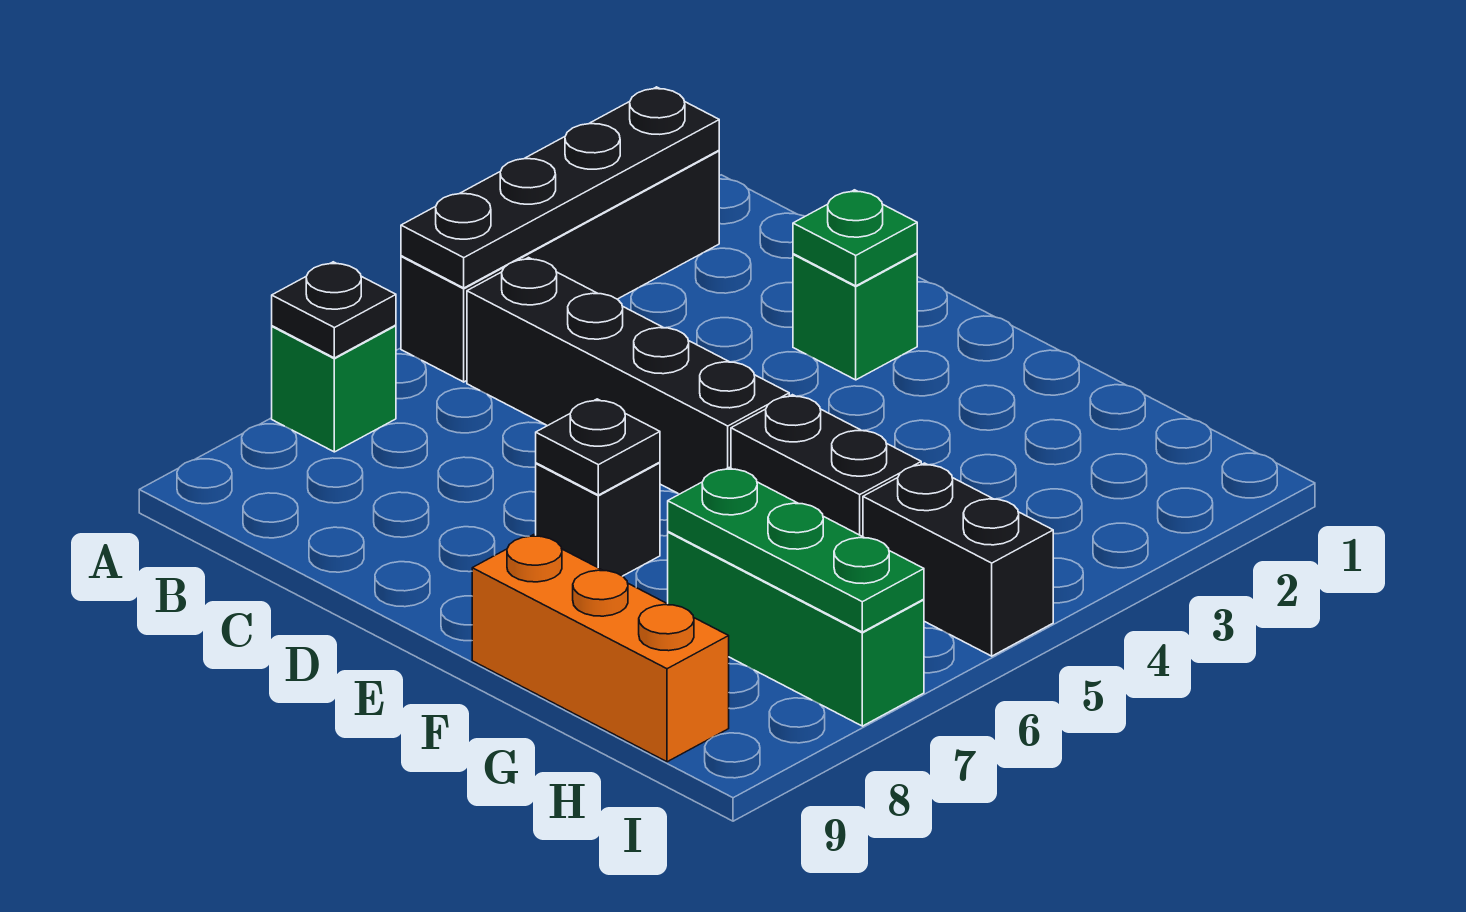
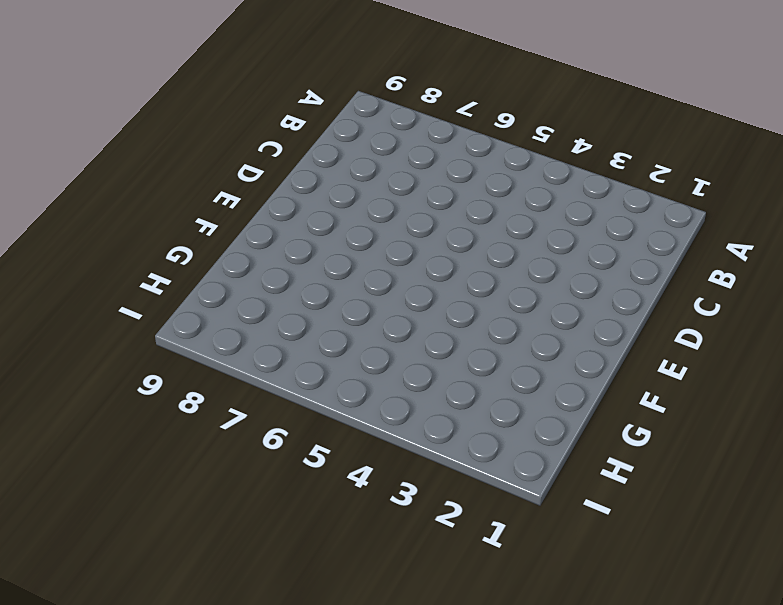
none -> black brick A2:A5 level 1
none -> green brick A7 level 1
none -> black brick B5:E5 level 1

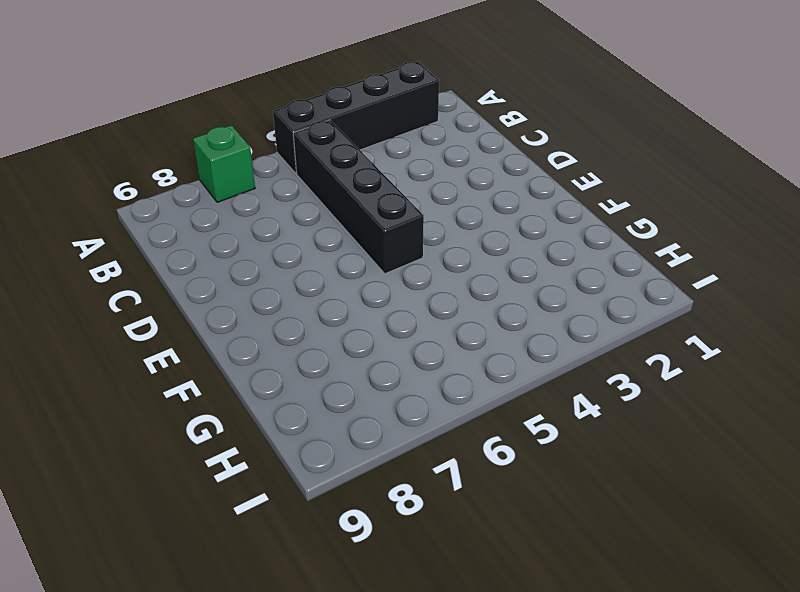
none -> green brick D2 level 1
none -> black brick E7 level 1
none -> black brick F5:G5 level 1

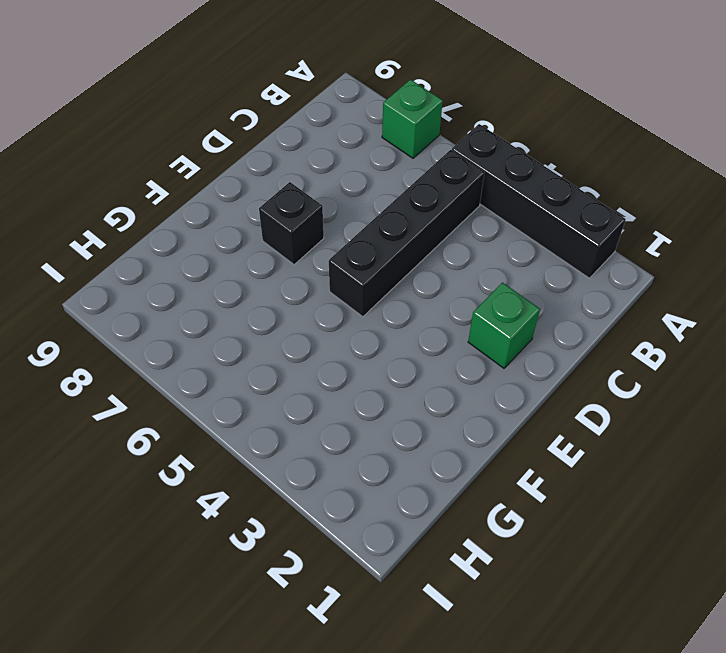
none -> black brick F5:G5 level 1
none -> orange brick F9:H9 level 1
none -> green brick G7:I7 level 1

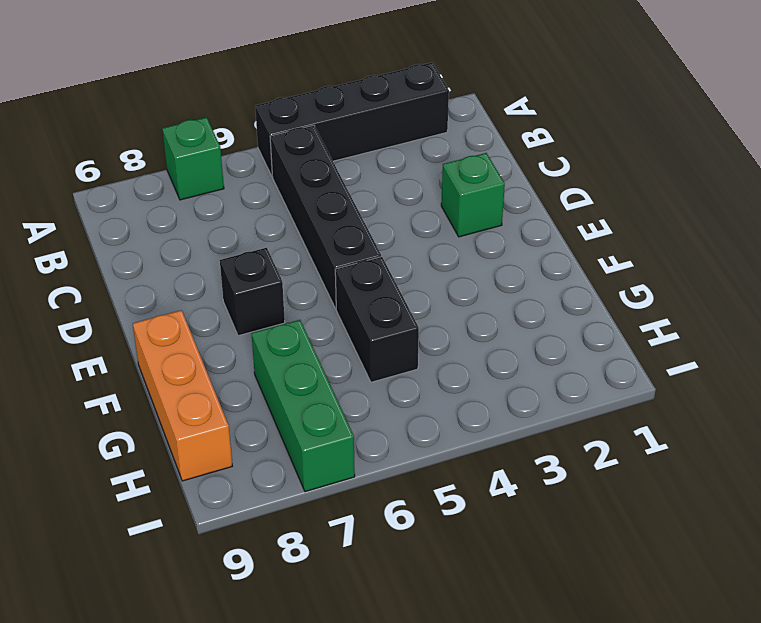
none -> black brick H5:I5 level 1
none -> black plate A2:A5 level 2
none -> black plate A7 level 2

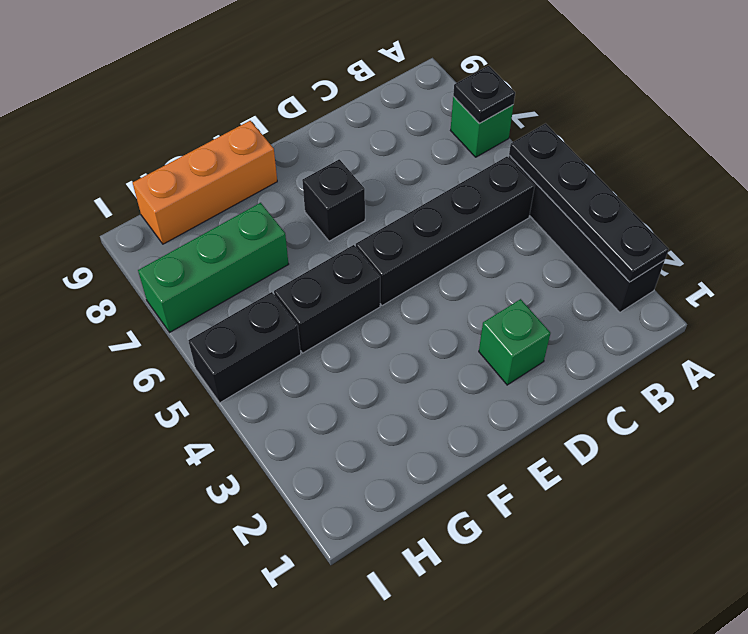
none -> green plate D2 level 2
none -> black plate E7 level 2
none -> green plate G7:I7 level 2

